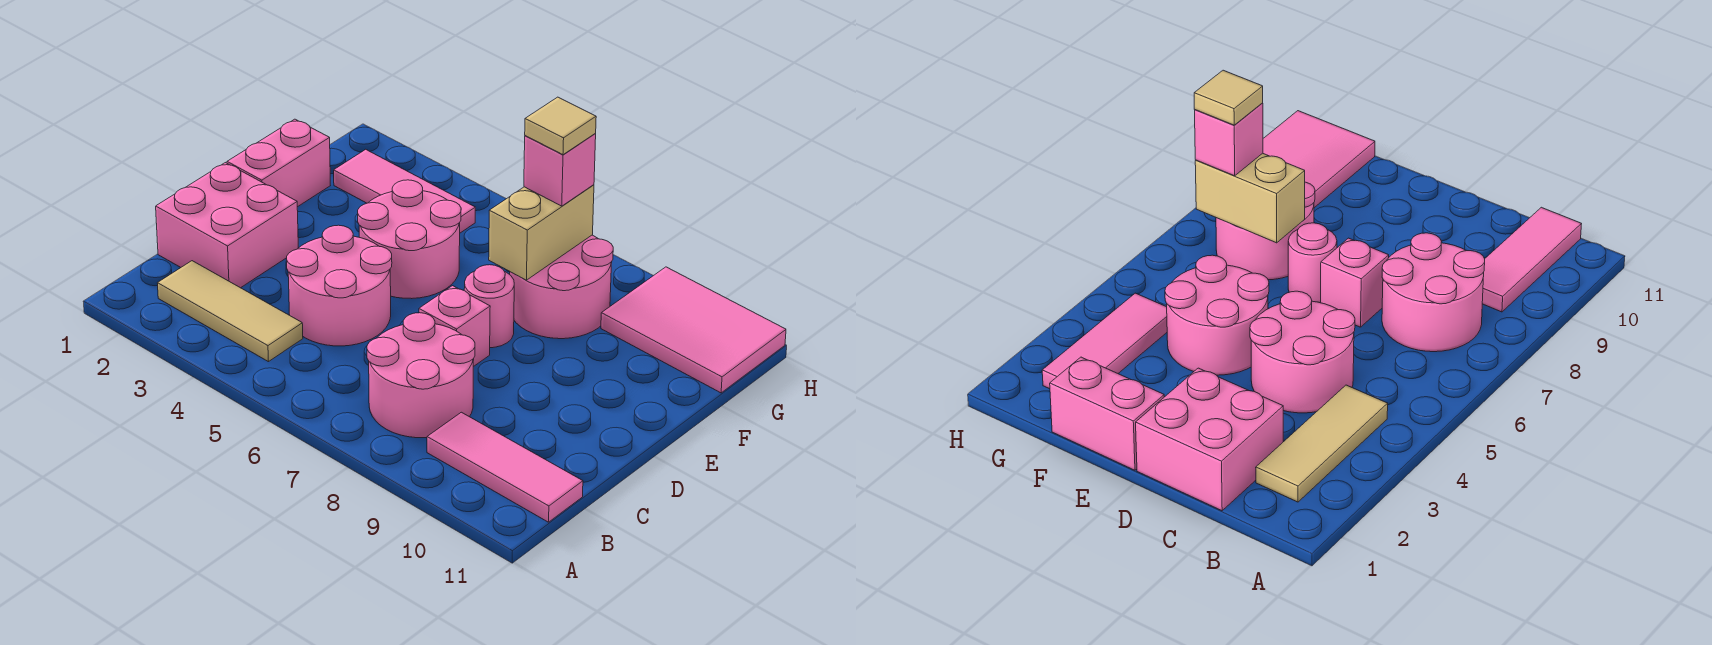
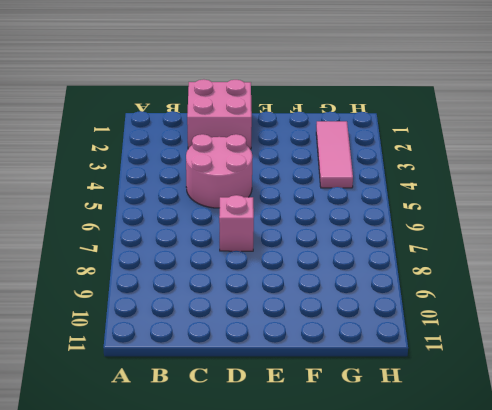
none -> tan tile B2:B4 level 1
none -> pink round brick B7:C8 level 1
none -> pink tile B9:B11 level 1

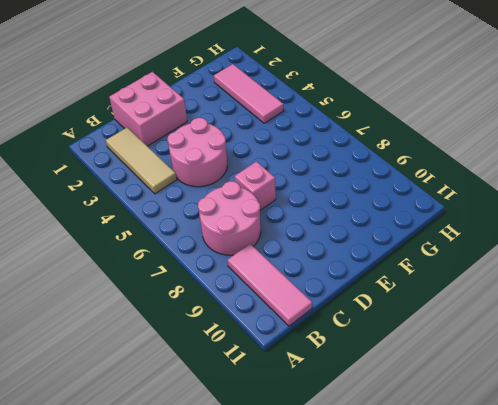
none -> pink brick E1:F1 level 1
none -> pink round brick E4:F5 level 1
none -> pink round brick E7 level 1

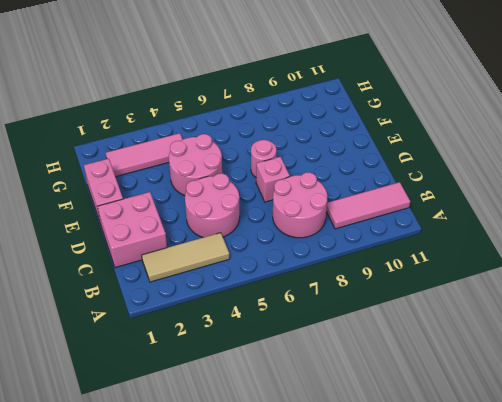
none -> pink round brick F7:G8 level 1
none -> pink tile G9:H11 level 1
none -> tan brick F7:G7 level 2

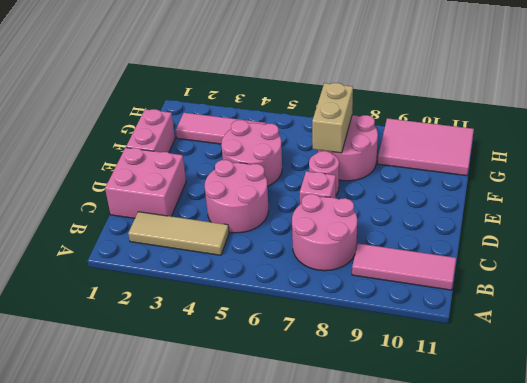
none -> pink brick G7 level 3
none -> tan tile G7 level 4

